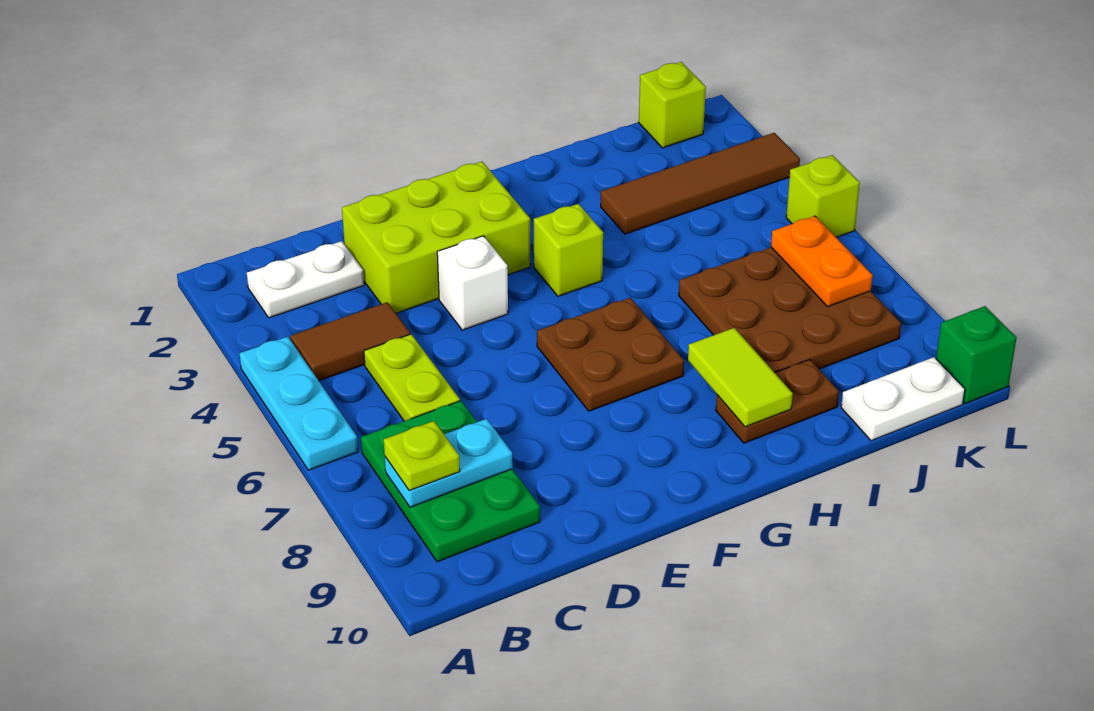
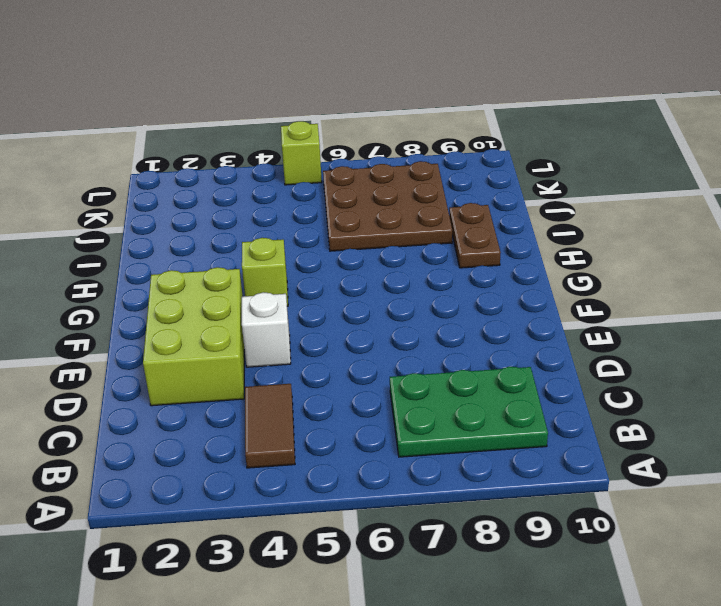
none -> cyan plate A4:A6 level 1
none -> white plate B2:C2 level 1
none -> lime plate C5:C6 level 1

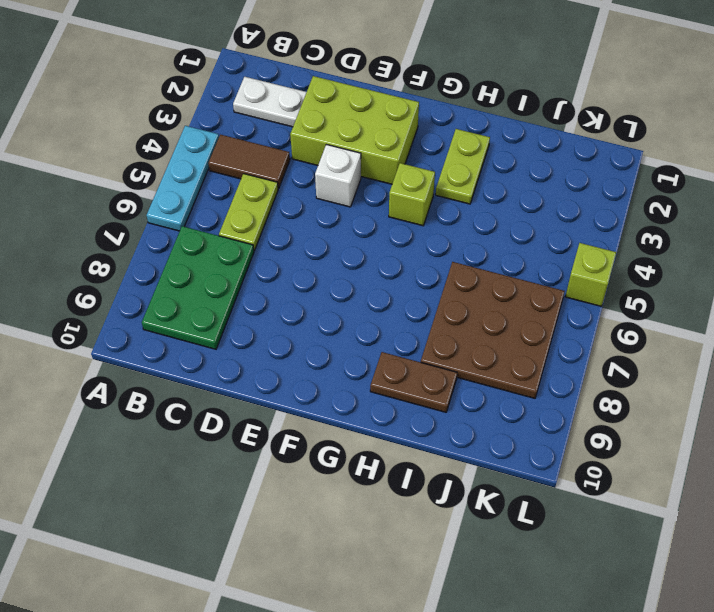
lime plate H2:H3 level 1 -> none
none -> brown plate F6:G7 level 1
none -> brown tile I3:L3 level 1
none -> white plate J10:K10 level 1

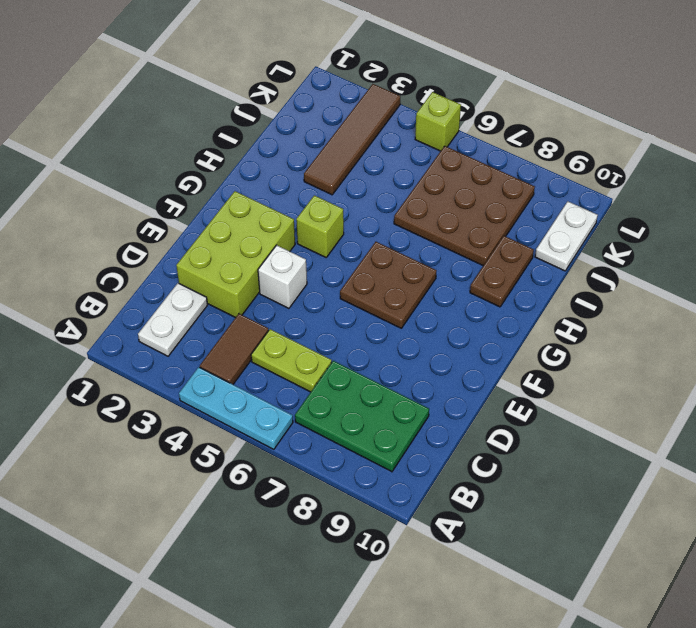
none -> lime brick K1 level 1
none -> green brick L10 level 1
none -> cyan plate B8:C8 level 2

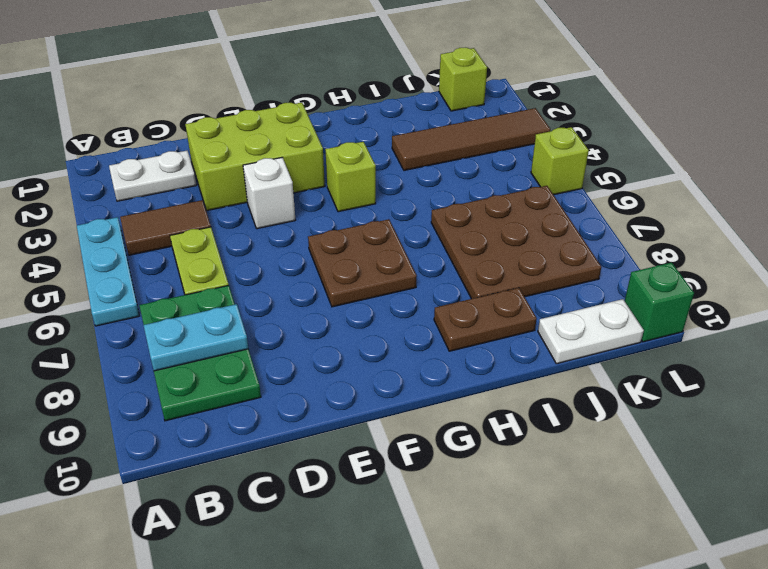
none -> lime tile H8:H9 level 2
none -> orange plate K6:K7 level 2
none -> lime plate B8 level 3

